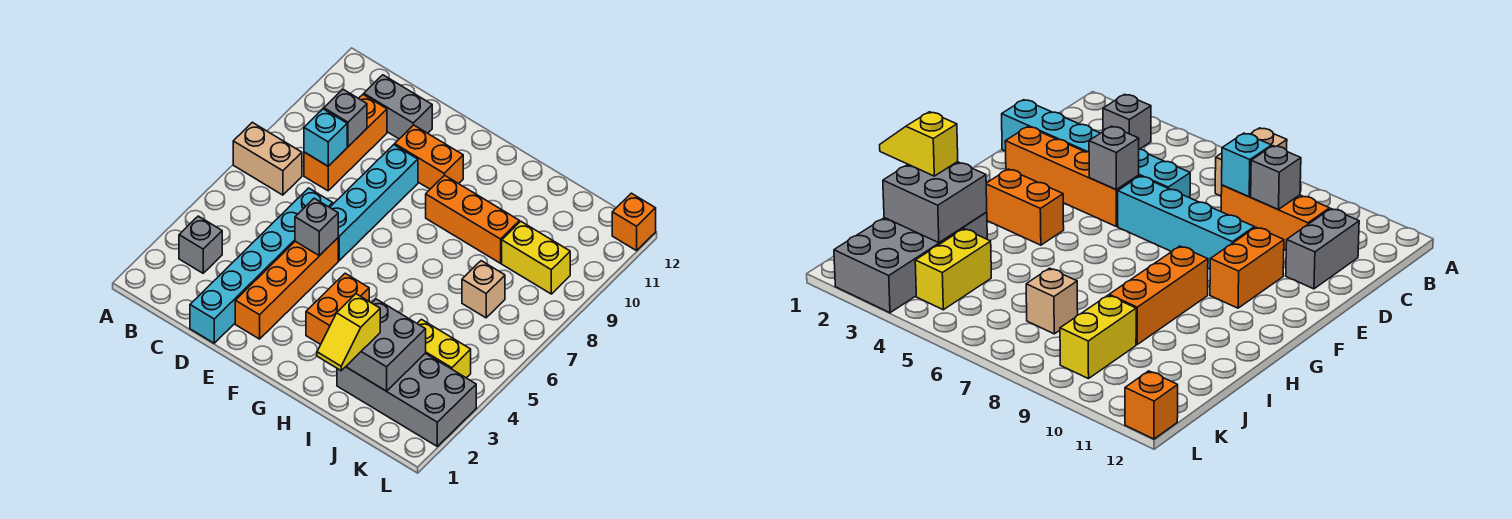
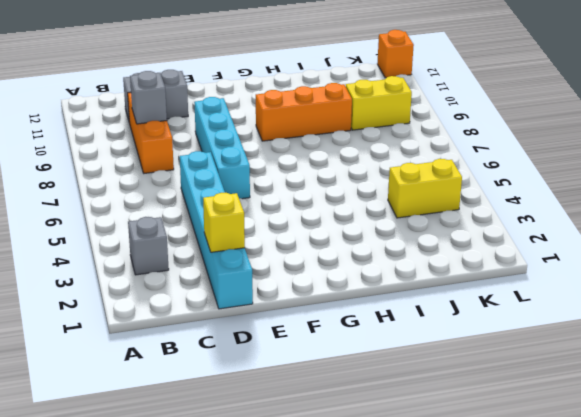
yellow brick D2 level 2 -> none
none -> tan brick A7:B7 level 1
none -> orange brick E2:E5 level 1
none -> orange brick E10:F10 level 1

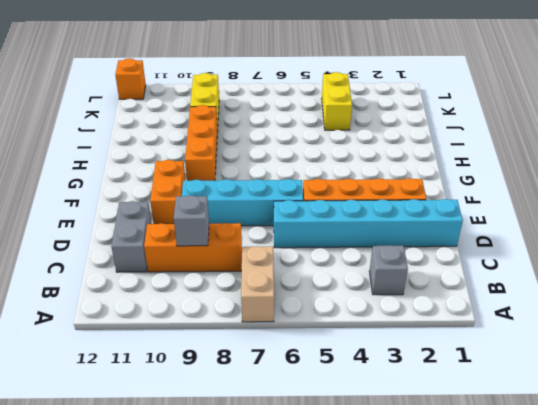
none -> orange brick G3:G4 level 1
none -> grey brick I2:L3 level 1
none -> tan brick J7 level 1

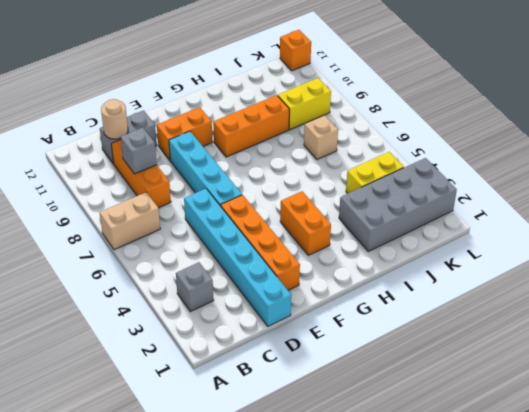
tan round brick C11 level 2 -> none
none -> cyan brick C8 level 2
none -> grey brick E5 level 2
none -> grey brick I2:J3 level 2

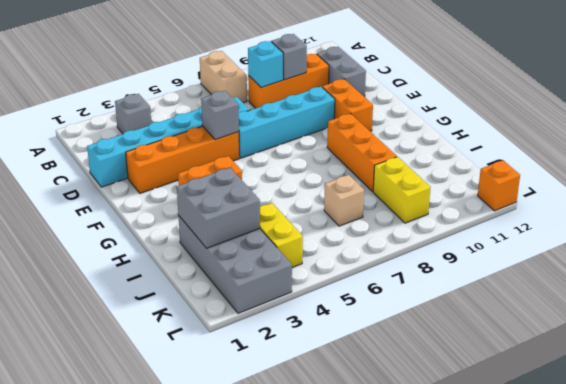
none -> yellow slope I1:I2 level 3 top 2

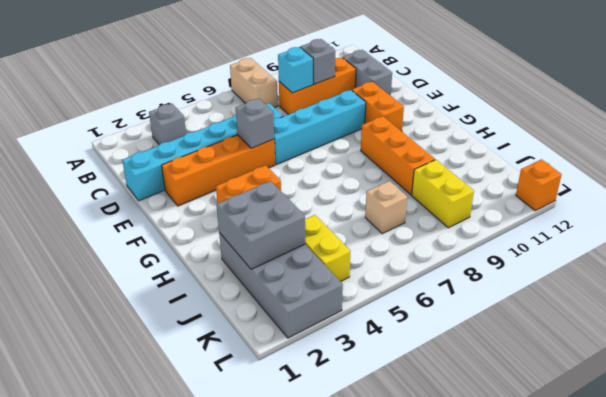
none -> yellow slope I1:I2 level 3 top 2

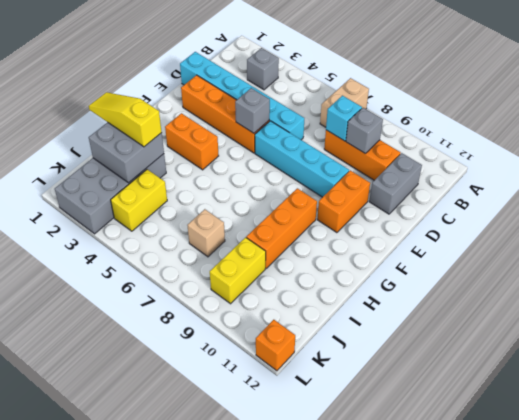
yellow slope I1:I3 level 3 top 3 -> yellow slope I1:I2 level 3 top 2

